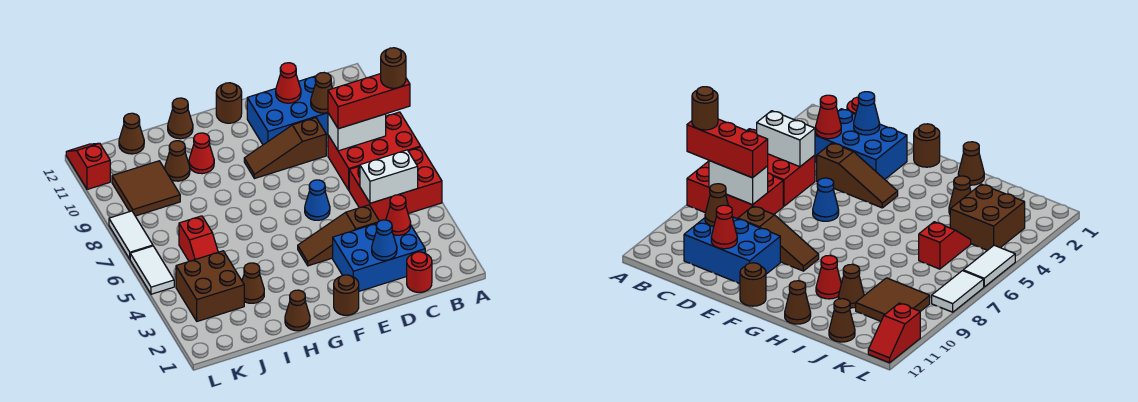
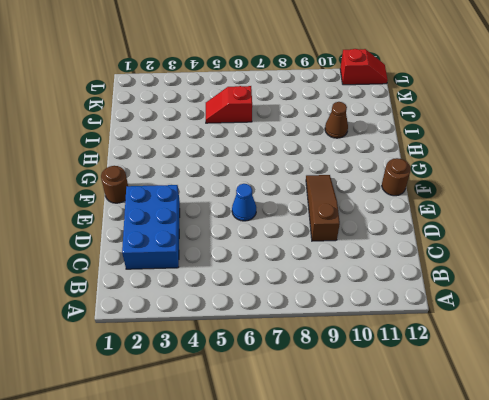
none -> red brick A5:C6 level 1
none -> red brick A7:C8 level 1
none -> red round brick C1 level 1
none -> blue brick C10:E11 level 1

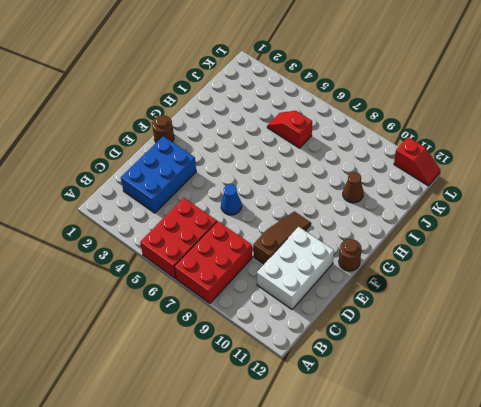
white brick C10:E11 level 1 -> blue brick C10:E11 level 1
none -> red round brick C1 level 1
none -> brown slope D4:F4 level 1 top D
none -> brown cone H1 level 1
none -> red cone H10 level 1

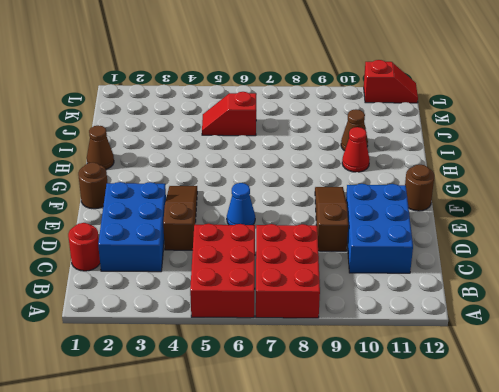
none -> brown cone H12 level 1
none -> brown cone I3 level 1
none -> brown brick J3:K4 level 1
none -> brown tile J9:K10 level 1

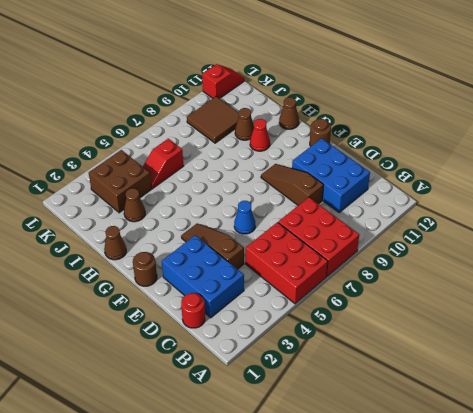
none -> brown cone J12 level 1
none -> white tile L5:L6 level 1
none -> white tile L7:L8 level 1
none -> white brick B5:C5 level 2

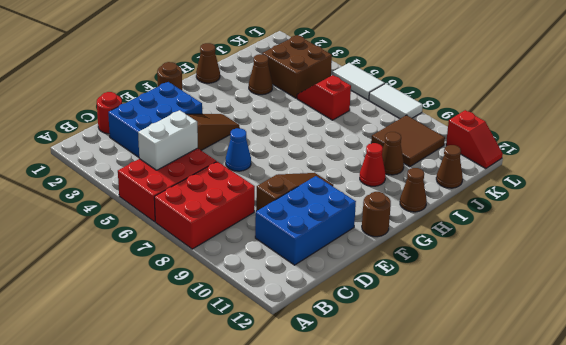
none -> white brick B8:C8 level 2
none -> red cone C3 level 2
none -> brown cone C10 level 2
none -> blue cone D2 level 2

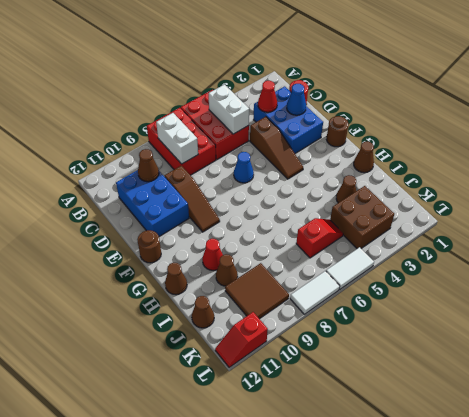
none -> red cone D11 level 2
none -> red brick A8:C8 level 3
none -> brown round brick A8 level 4

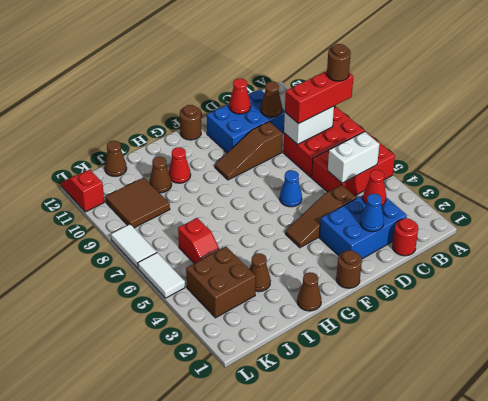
none -> brown cone H12 level 1

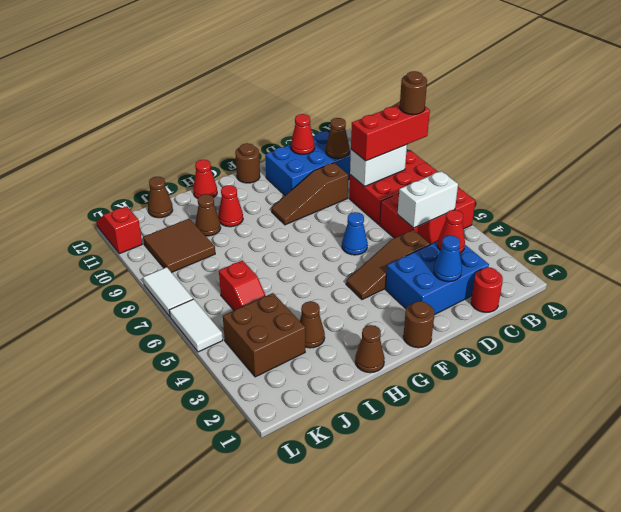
red cone H12 level 1 -> brown cone H12 level 1

